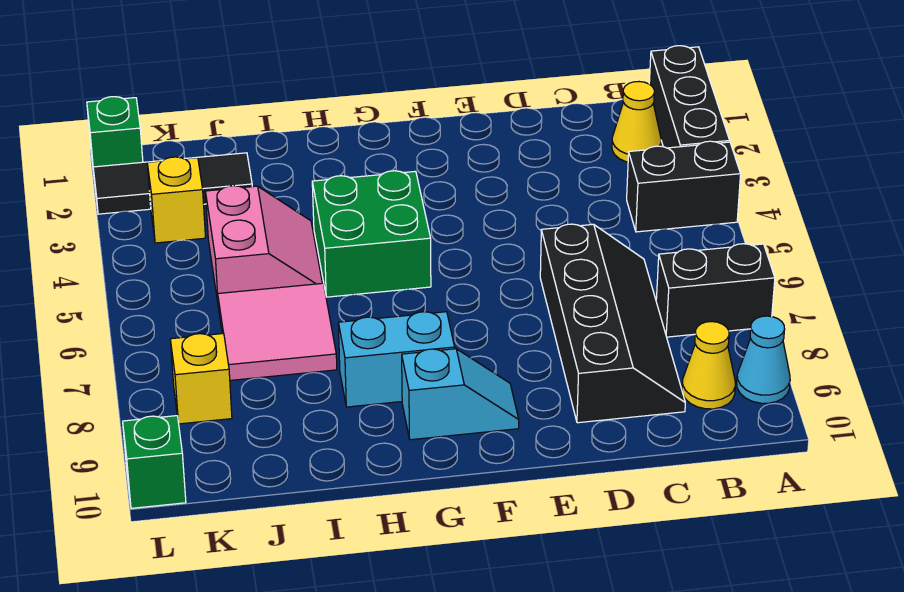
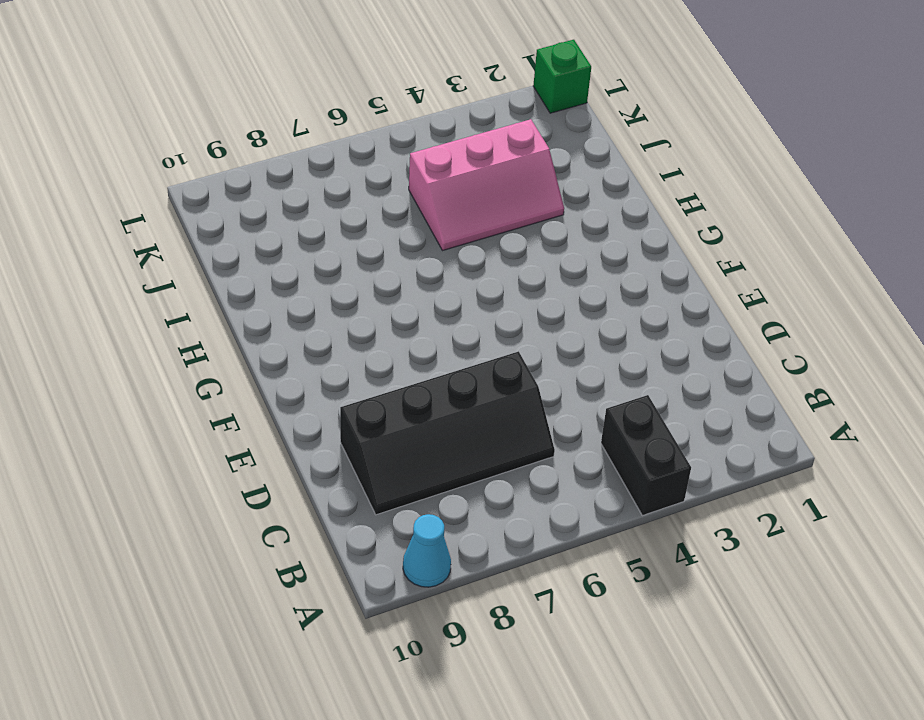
pink slope I3:J5 level 1 top J -> pink slope I4:J5 level 1 top J
none -> black brick A1:A3 level 1
none -> black brick A7:B7 level 1
none -> yellow cone B2 level 1

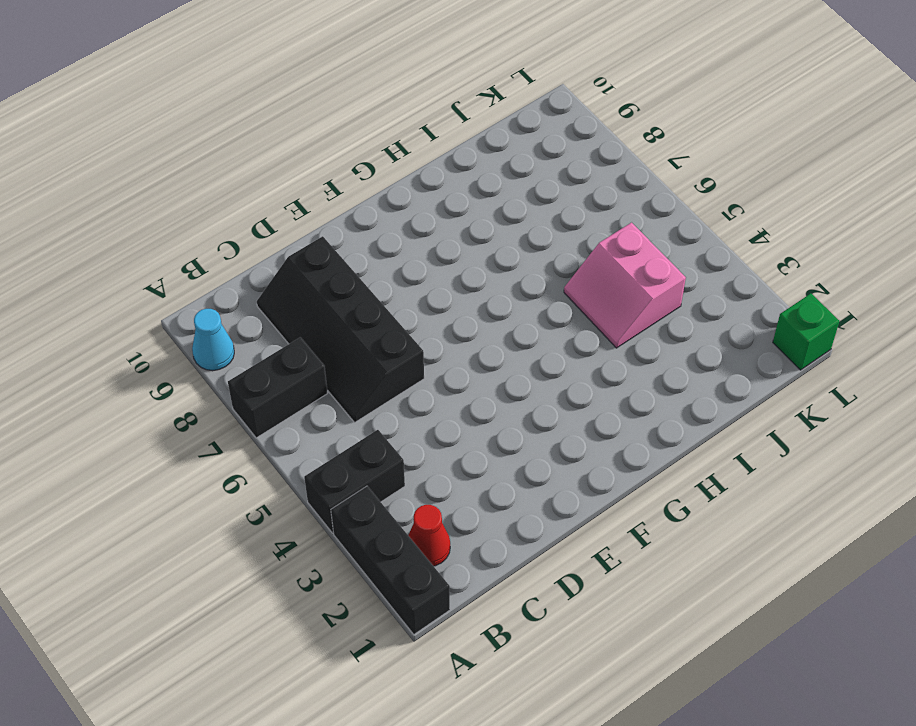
red cone B2 level 1 -> yellow cone B2 level 1
none -> yellow cone B9 level 1
none -> cyan slope F9:G9 level 1 top G
none -> green brick G4:H5 level 1

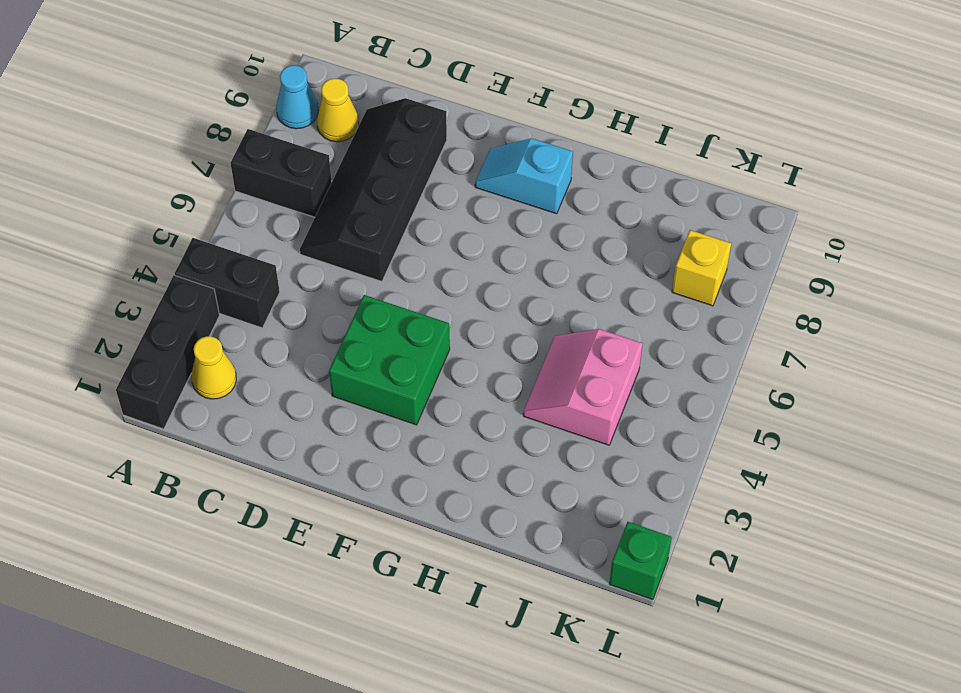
green brick E3:F4 level 1 -> green brick G4:H5 level 1
none -> cyan brick G8:H8 level 1
none -> pink tile I6:J7 level 1
none -> black tile J2:L2 level 1

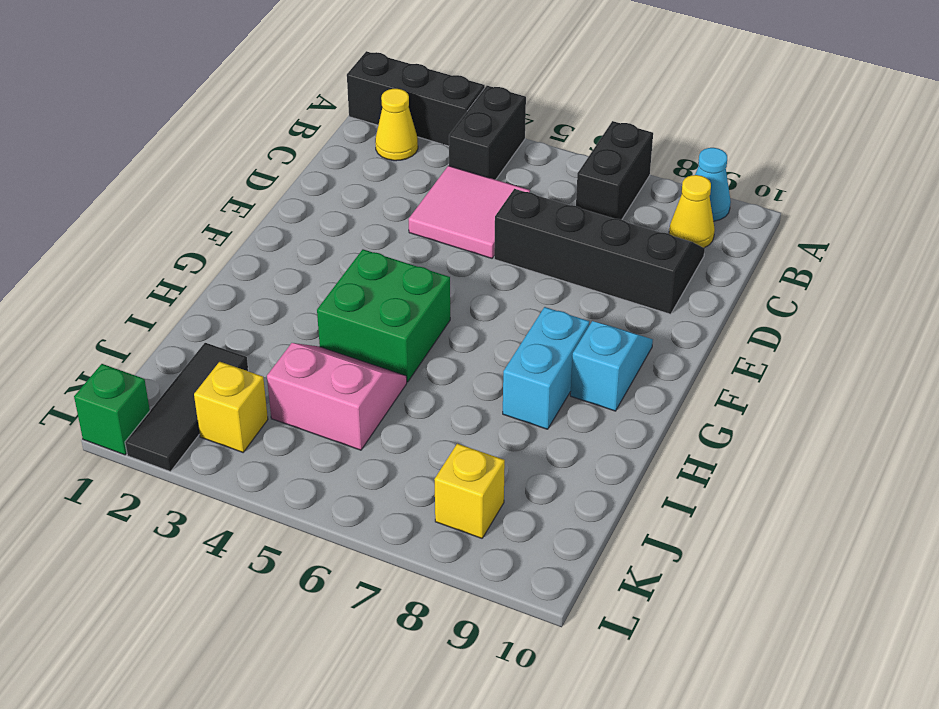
pink tile C4:D5 level 1 -> pink tile I6:J7 level 1
none -> green brick L10 level 1

